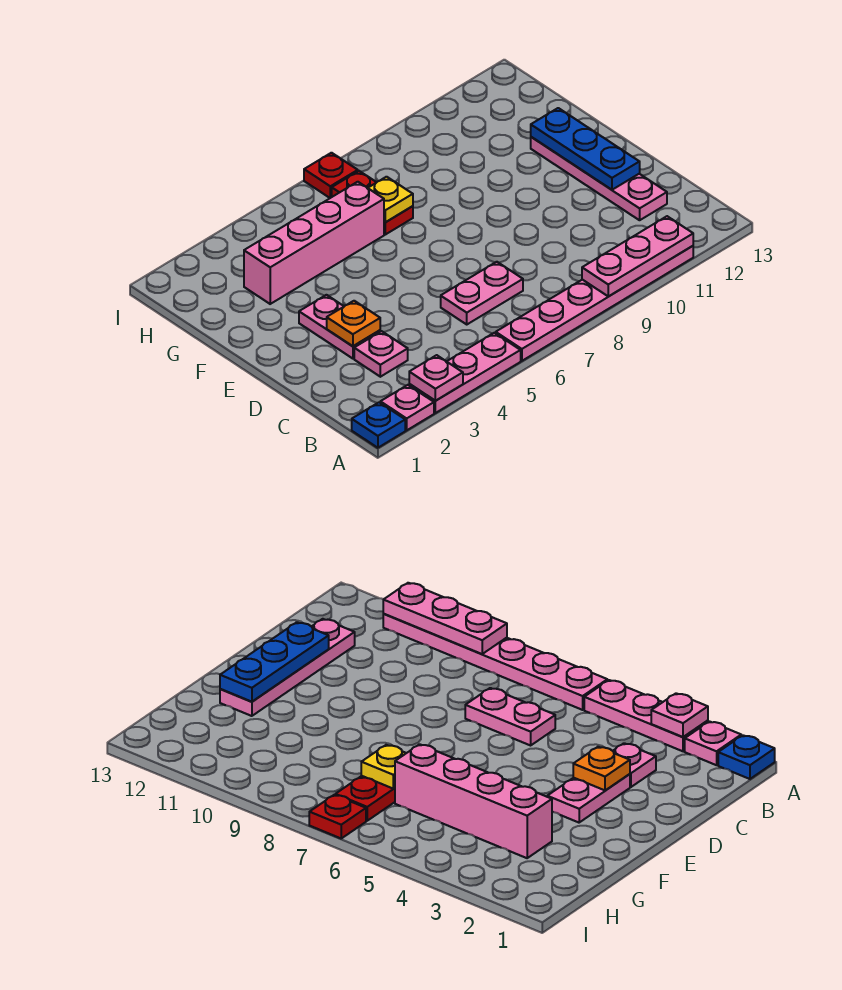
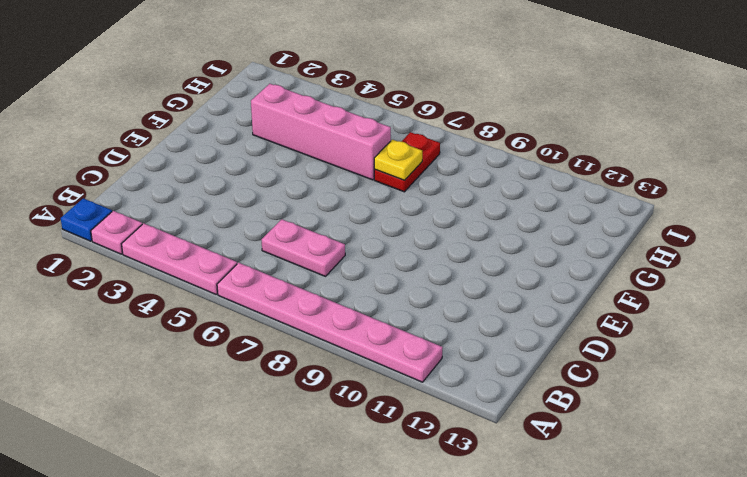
none -> pink plate C3 level 1
none -> pink plate C12:F12 level 1
none -> pink plate D3:E3 level 1

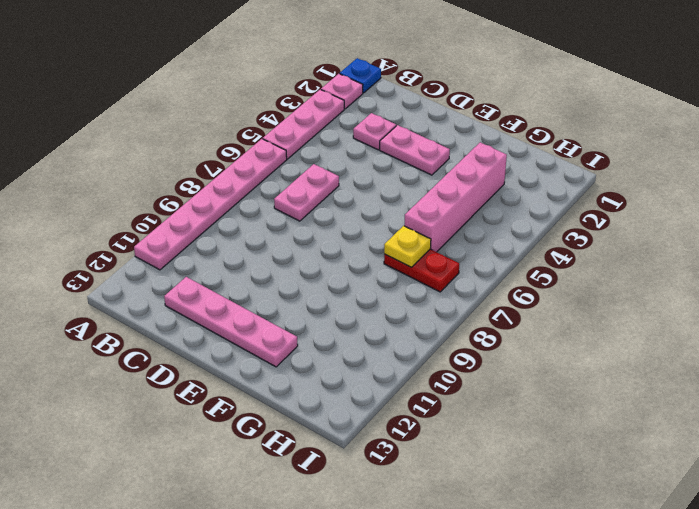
none -> red plate I7 level 1
none -> pink plate A3 level 2
none -> pink plate A9:A11 level 2

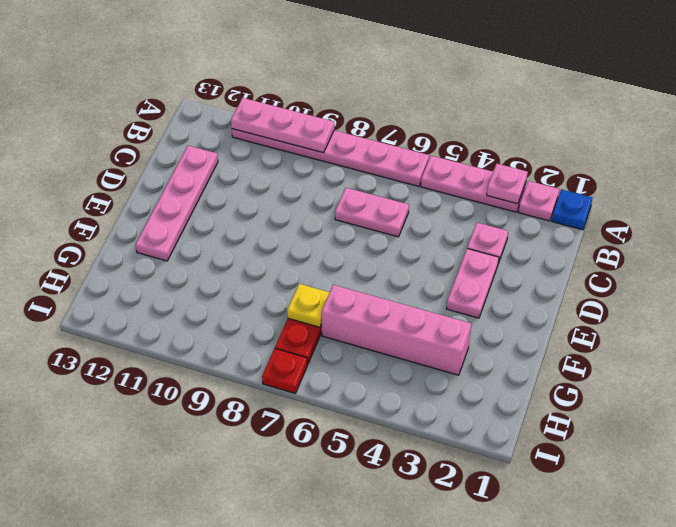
none -> orange plate D3 level 2
none -> blue plate D12:F12 level 2

